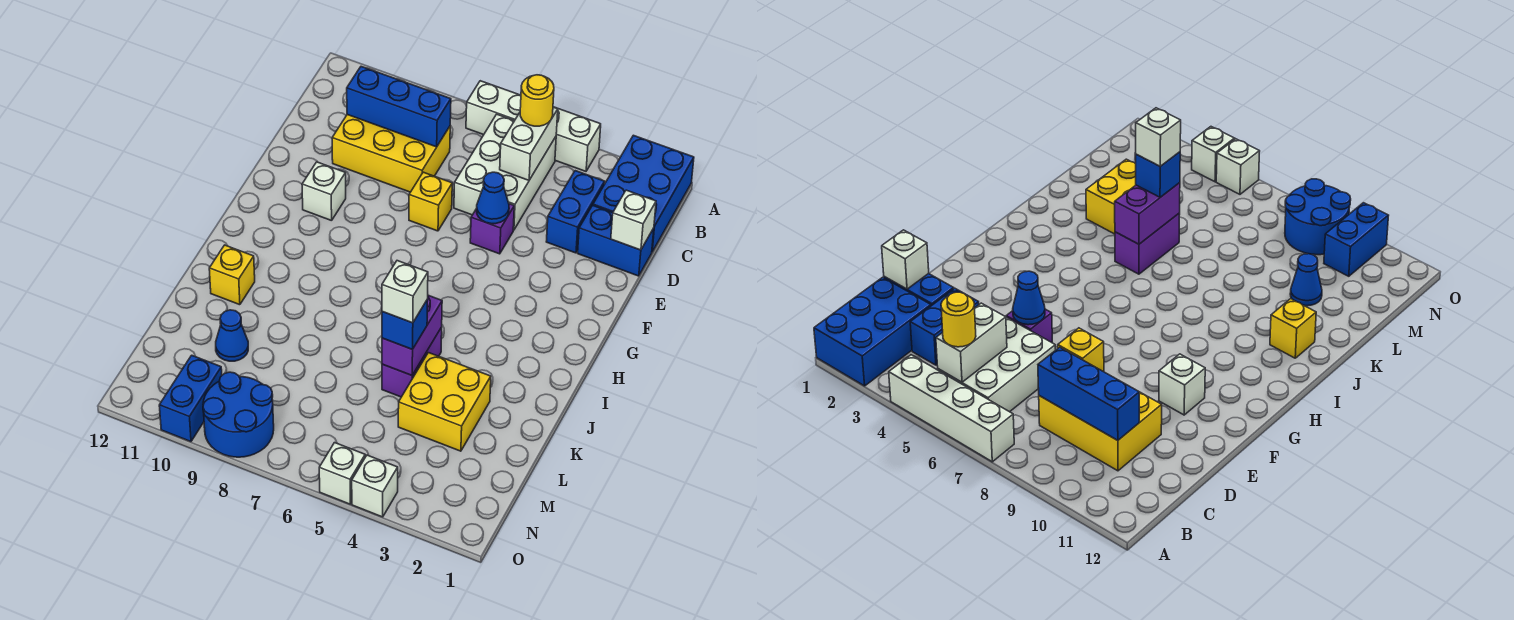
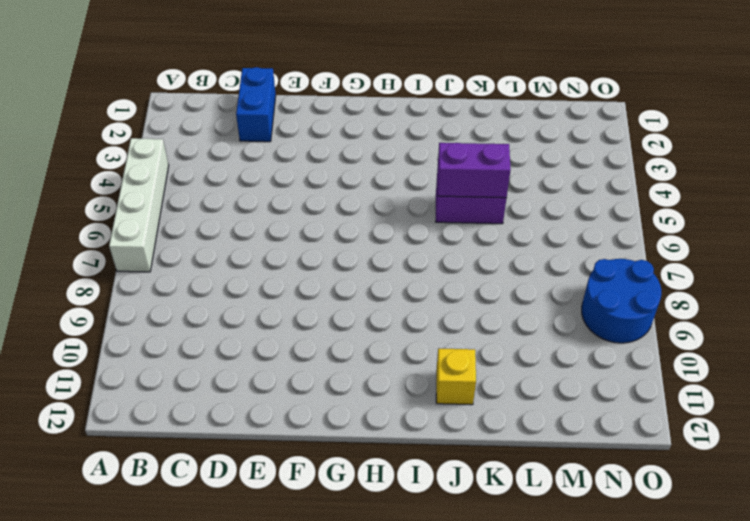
none -> blue brick A1:C2 level 1
none -> white brick B5:D6 level 1
none -> blue brick C3:D3 level 1

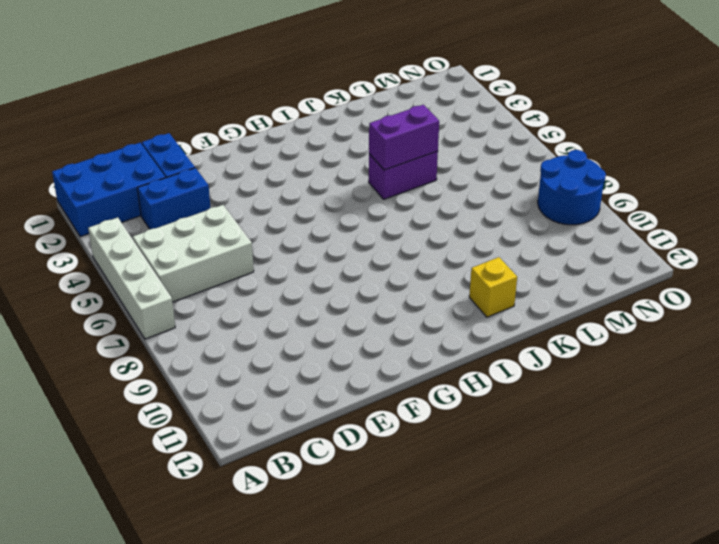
none -> yellow brick C8:D10 level 1
none -> purple brick E5 level 1
none -> yellow brick E7 level 1

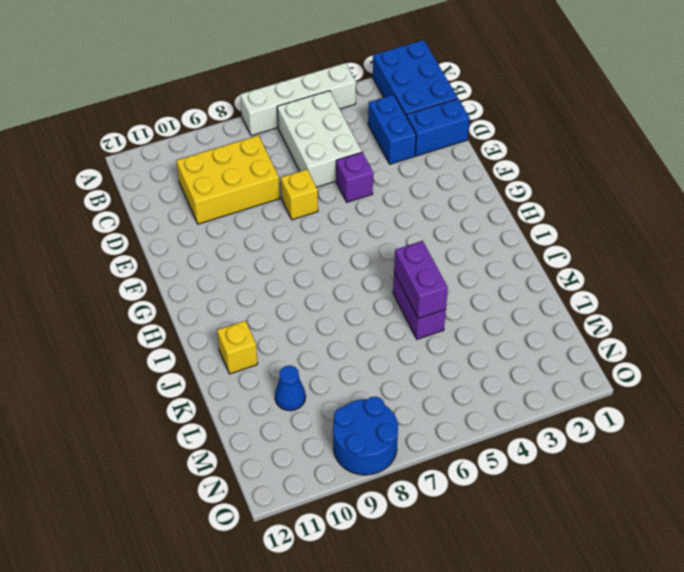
none -> white brick F10 level 1
none -> yellow brick K3:L4 level 1
none -> blue brick N10:O10 level 1

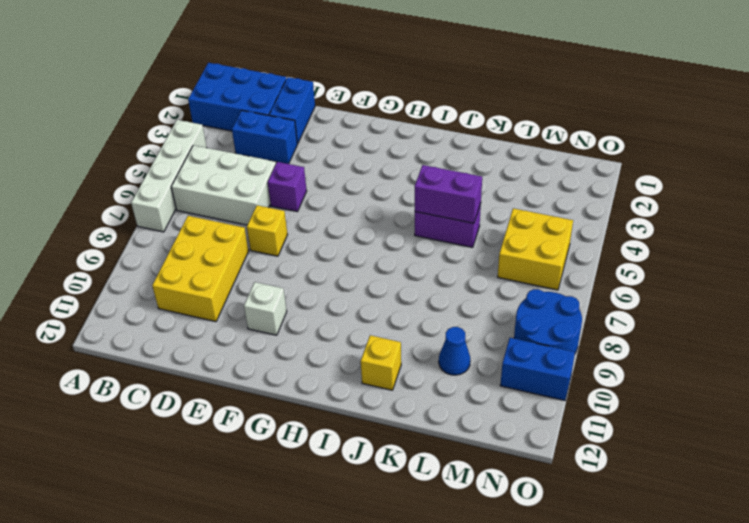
yellow brick M5:N6 level 1 -> yellow brick K3:L4 level 1
none -> white brick O4 level 1
none -> white brick O5 level 1
none -> white brick B5:C5 level 2

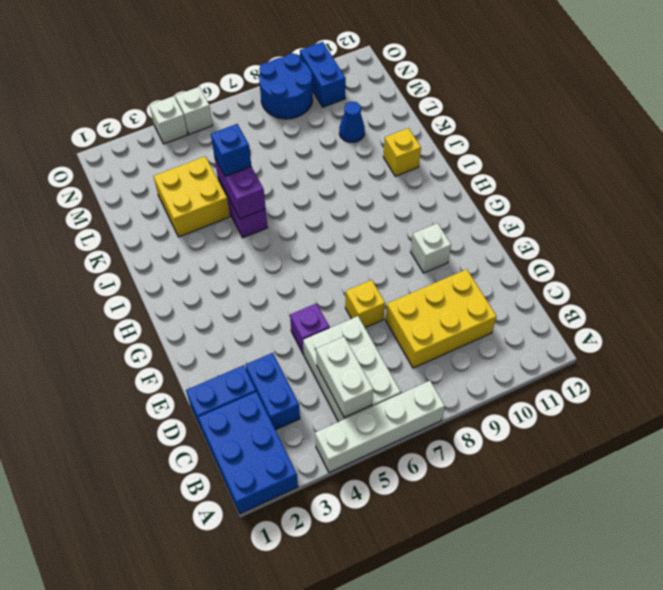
none -> blue brick C8:C10 level 2
none -> white brick D1 level 2
none -> blue cone E5 level 2

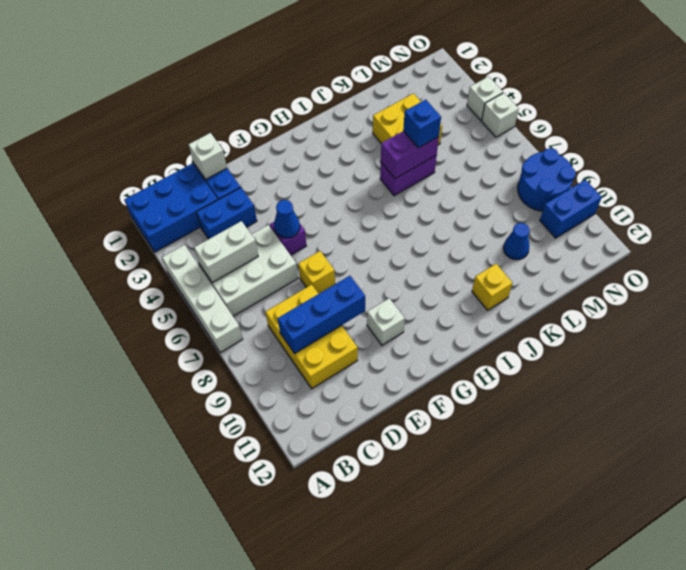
blue brick C9:E9 level 2 -> blue brick C8:C10 level 2
none -> yellow round brick B5 level 3
none -> white brick K5 level 4

